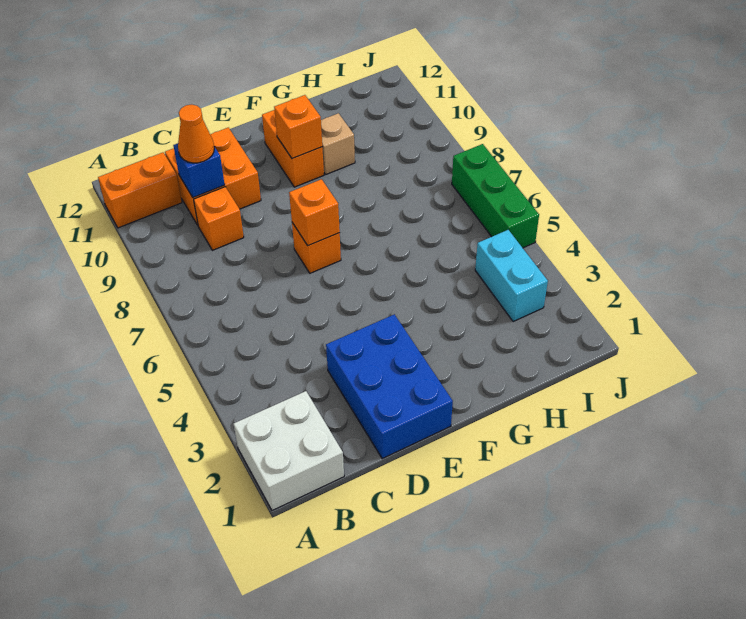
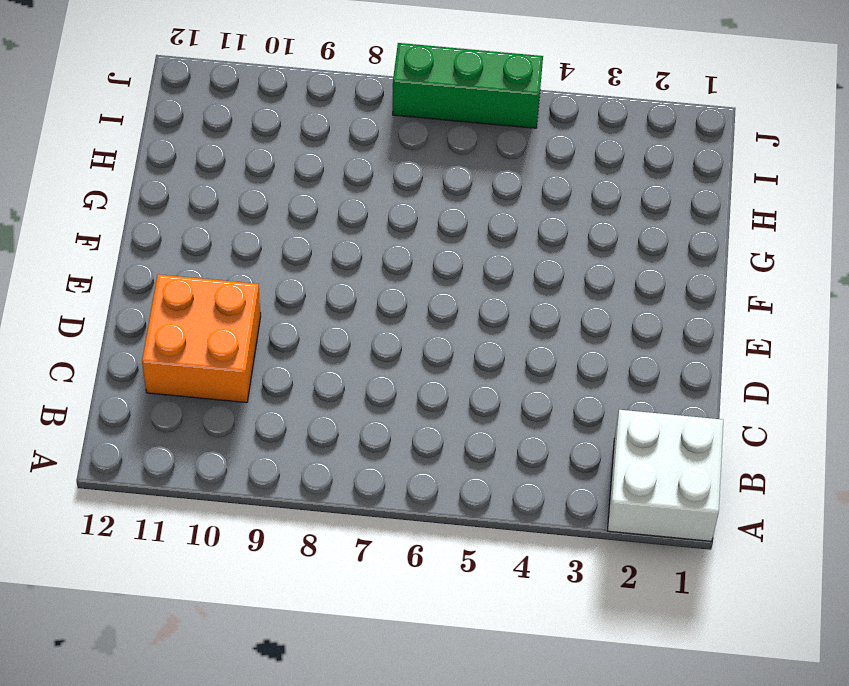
none -> orange brick A11:B11 level 1
none -> orange brick C9 level 1
none -> blue brick D1:E3 level 1

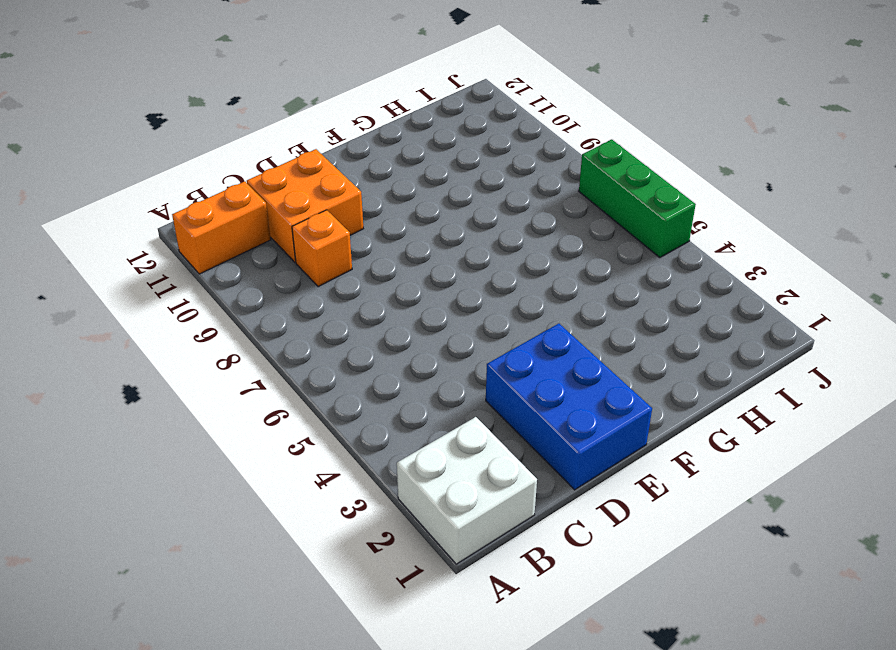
none -> orange brick E7 level 1
none -> orange brick F10:F11 level 1
none -> tan brick G10 level 1

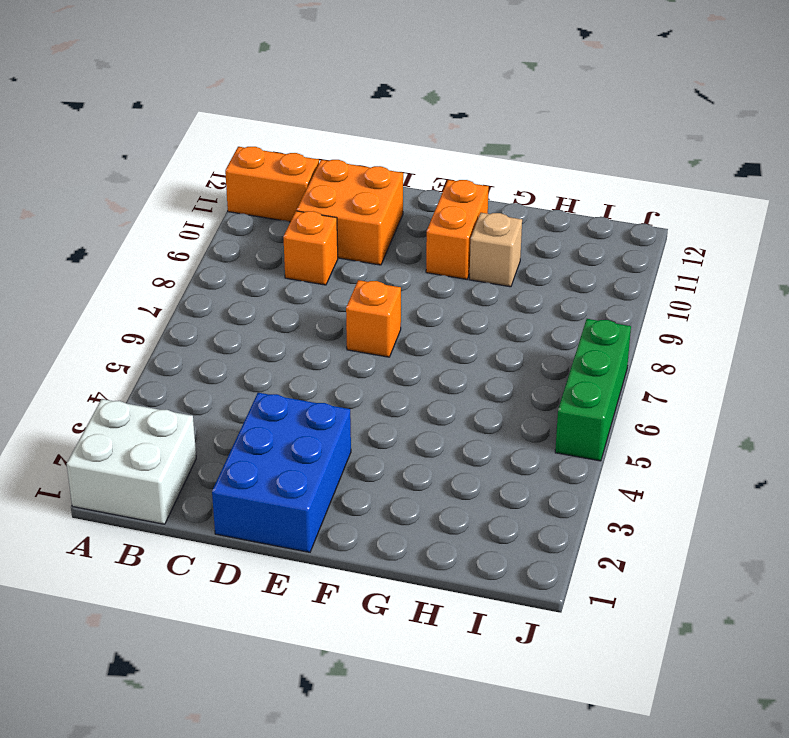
none -> cyan brick I3:I4 level 1
none -> blue brick C10 level 2
none -> orange brick E7 level 2

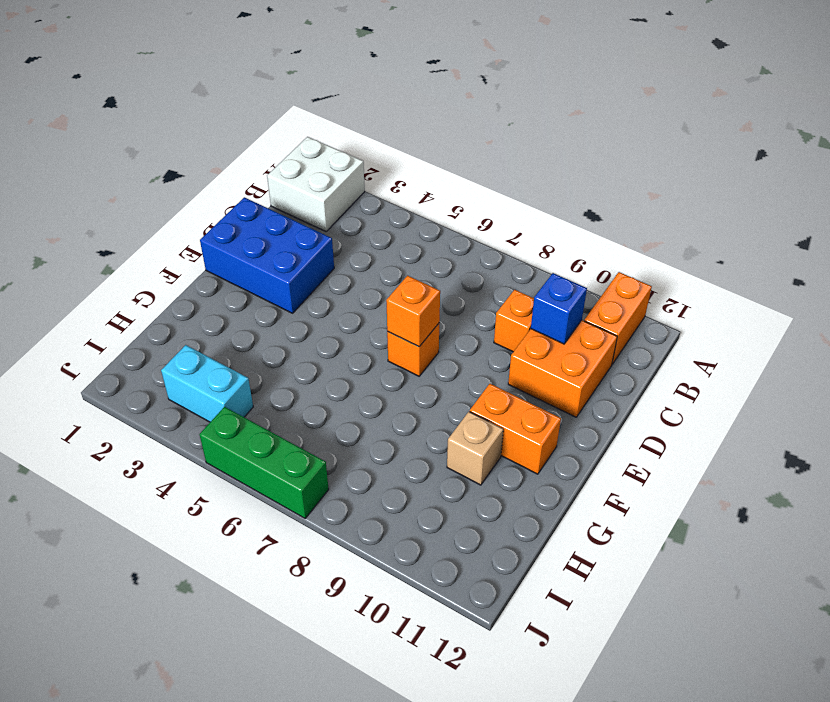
none -> orange brick F10 level 2
none -> orange cone C10 level 3

